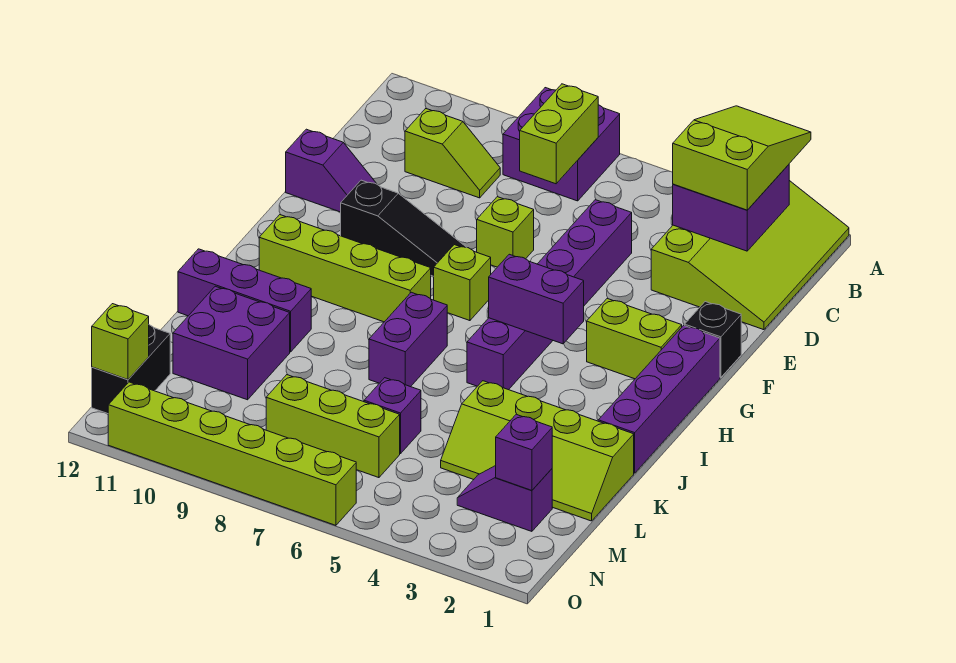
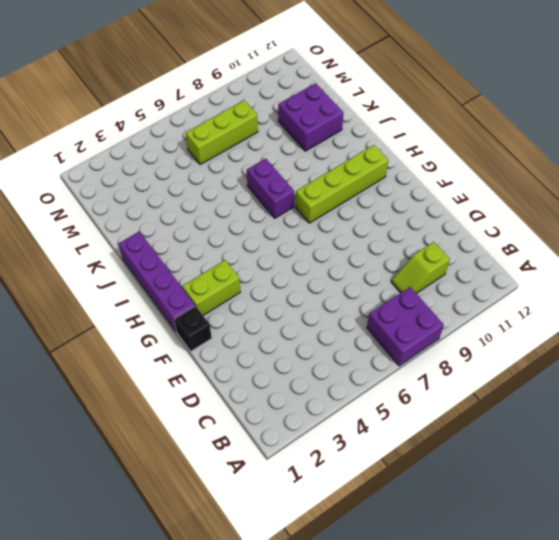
none -> lime slope A1:D3 level 1 top 3
none -> purple brick D5:I5 level 1
none -> lime brick E7 level 1

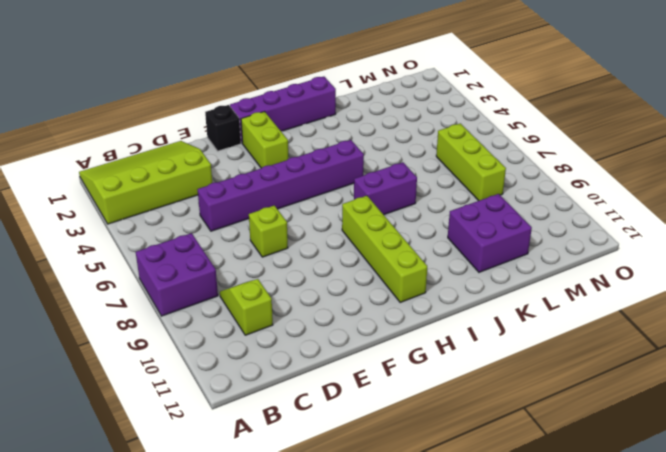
none -> purple slope E11:E12 level 1 top 12
none -> black slope F8:F10 level 1 top 10
none -> lime brick G7 level 1

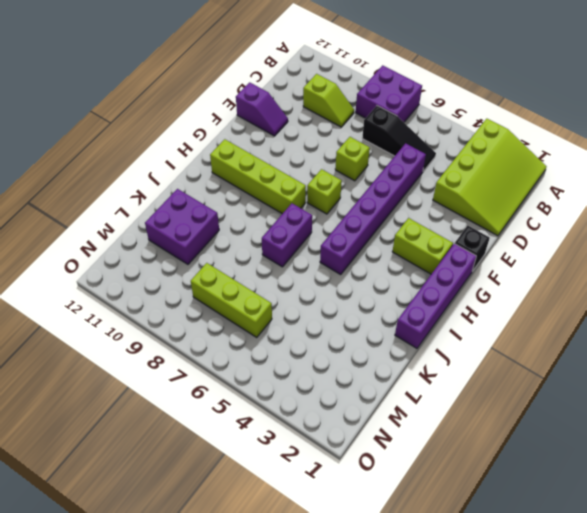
black slope C5:C7 level 1 top 7 -> black slope F8:F10 level 1 top 10
none -> purple brick J10:J12 level 1
none -> lime slope K1:L4 level 1 top K
none -> purple brick L6 level 1

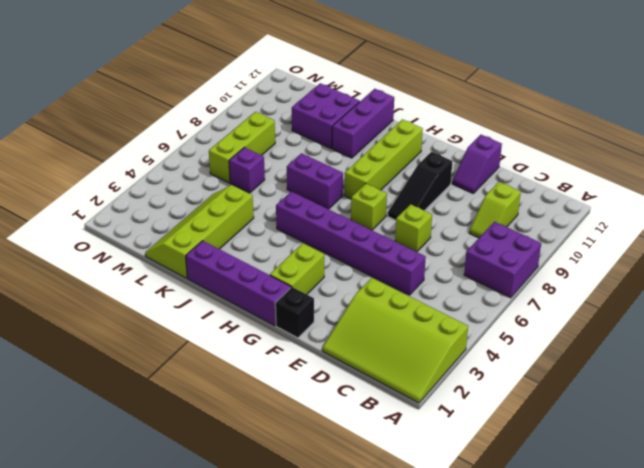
none -> purple slope M2:M3 level 1 top 2
none -> black brick M12:N12 level 1
none -> lime brick O6:O11 level 1

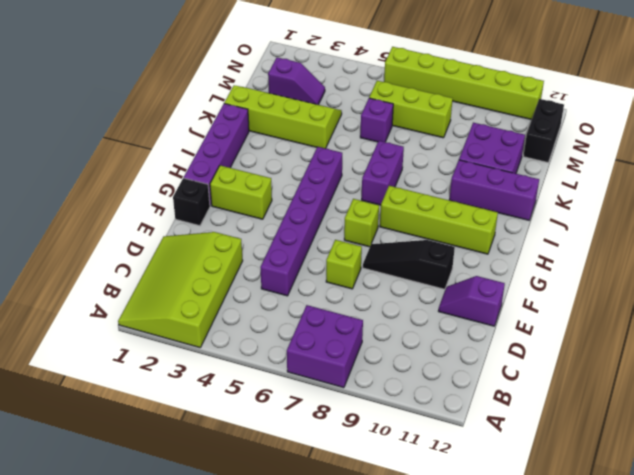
none -> lime slope C9:C10 level 1 top 10
none -> purple brick B2:C3 level 2
none -> lime brick B7:C7 level 2

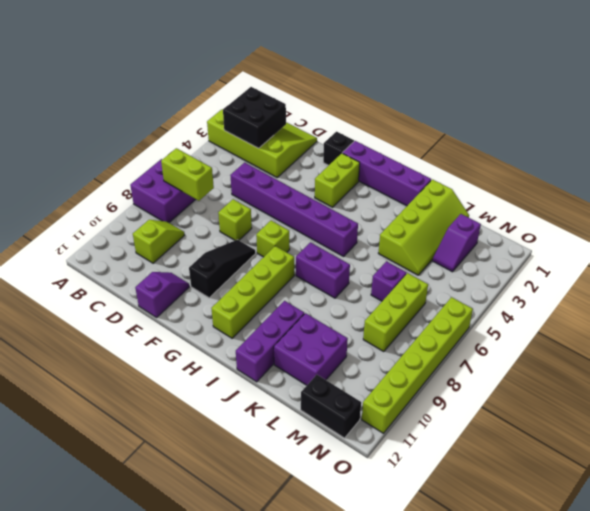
black brick B2:C3 level 2 -> purple brick B2:C3 level 2
none -> purple brick H4:H5 level 2
none -> purple brick M2 level 2
none -> lime brick N12 level 2

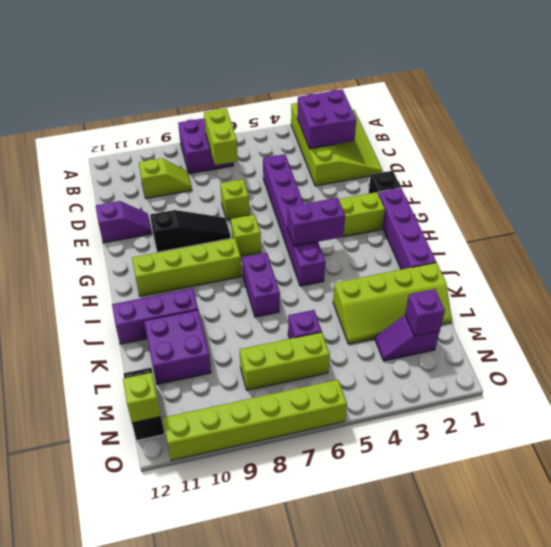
none -> lime slope A2:C3 level 3 top C

